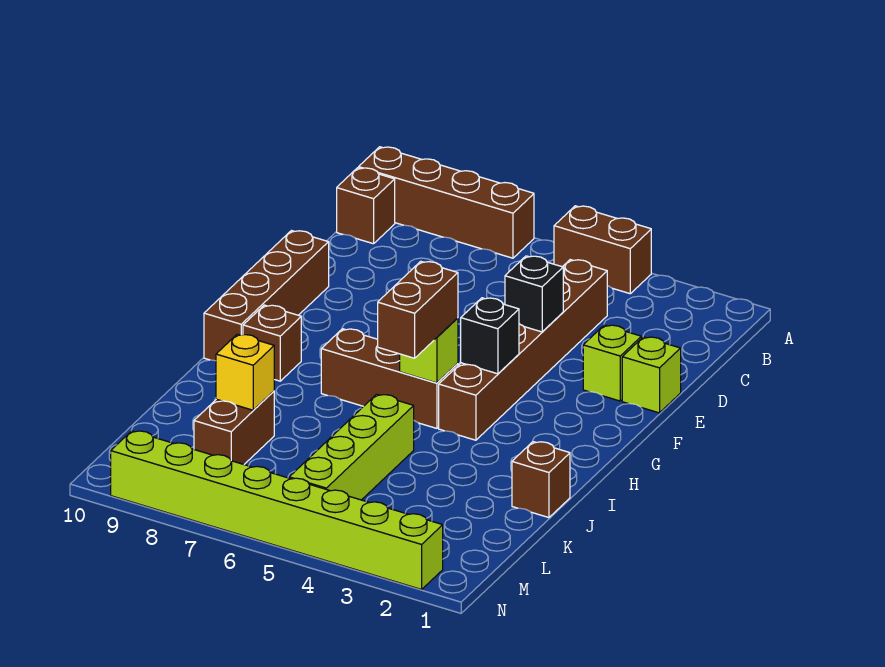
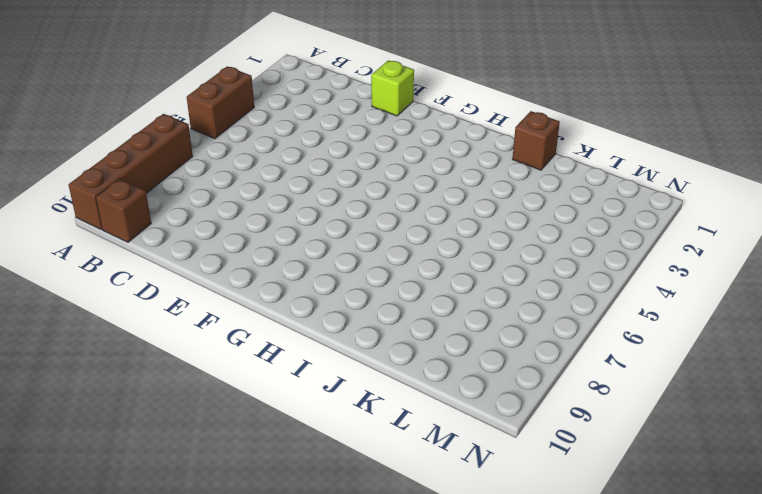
none -> brown brick C4:H4 level 1
none -> lime brick E2 level 1
none -> brown brick E10:H10 level 1

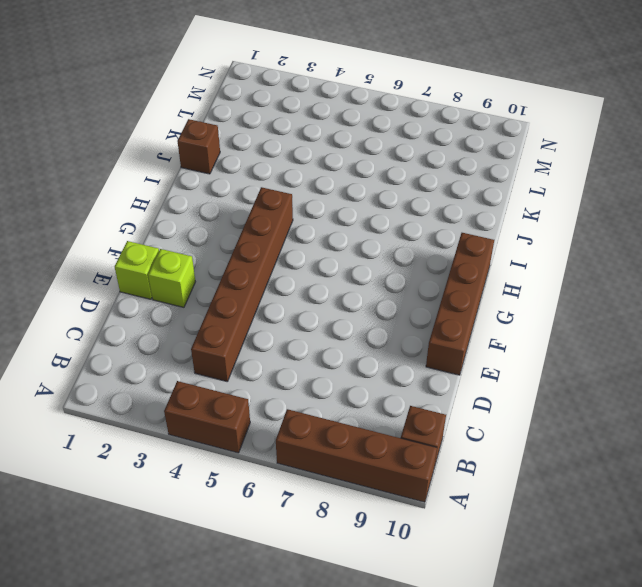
none -> brown brick H5:H7 level 1
none -> brown brick H9 level 1
none -> lime brick J5:M5 level 1

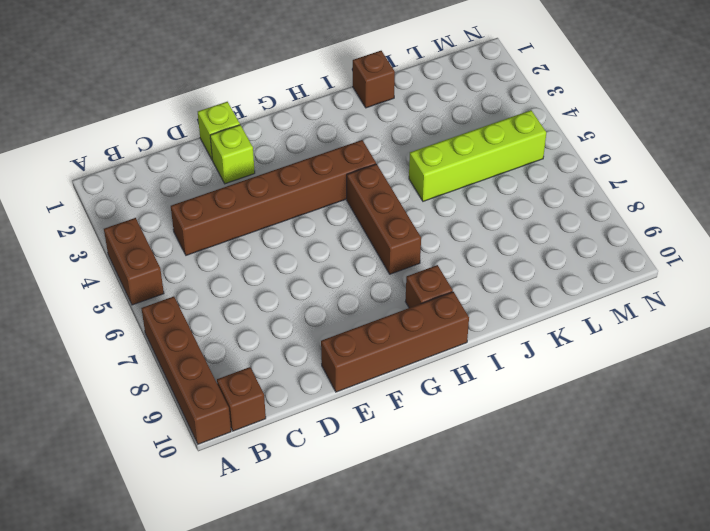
none -> brown brick K8:L8 level 1
none -> lime brick N2:N9 level 1
none -> black brick E4 level 2

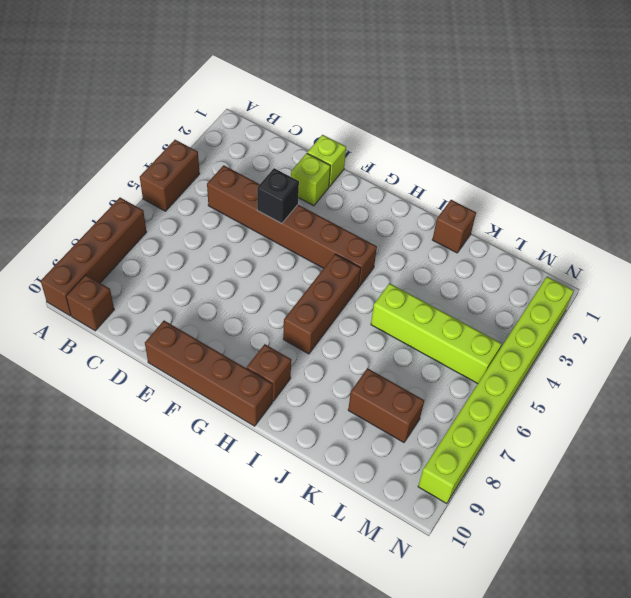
none -> black brick G4 level 2
none -> lime brick H5 level 2
none -> yellow brick K8 level 2

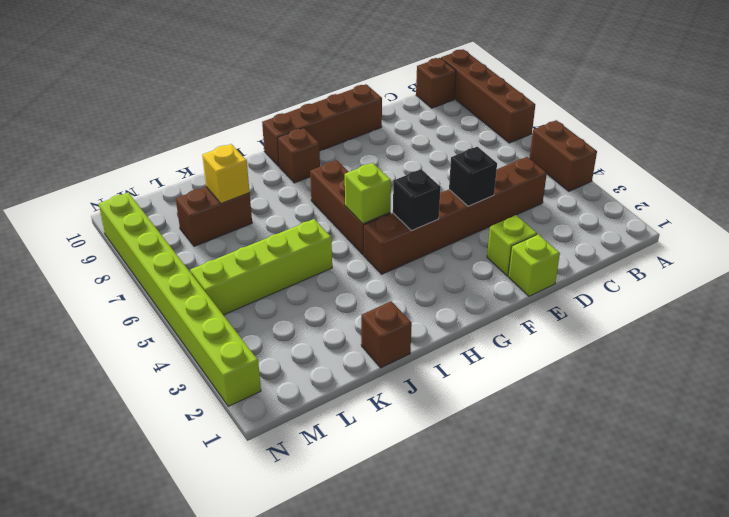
none -> brown brick H5:I5 level 3

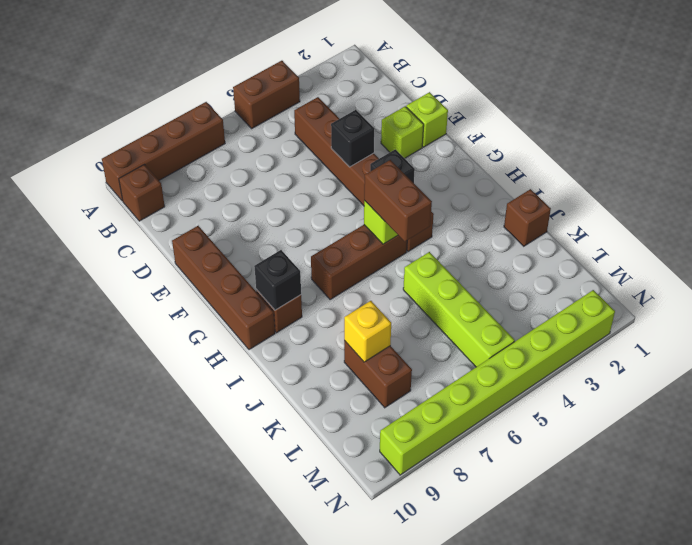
black brick H9 level 2 -> none

